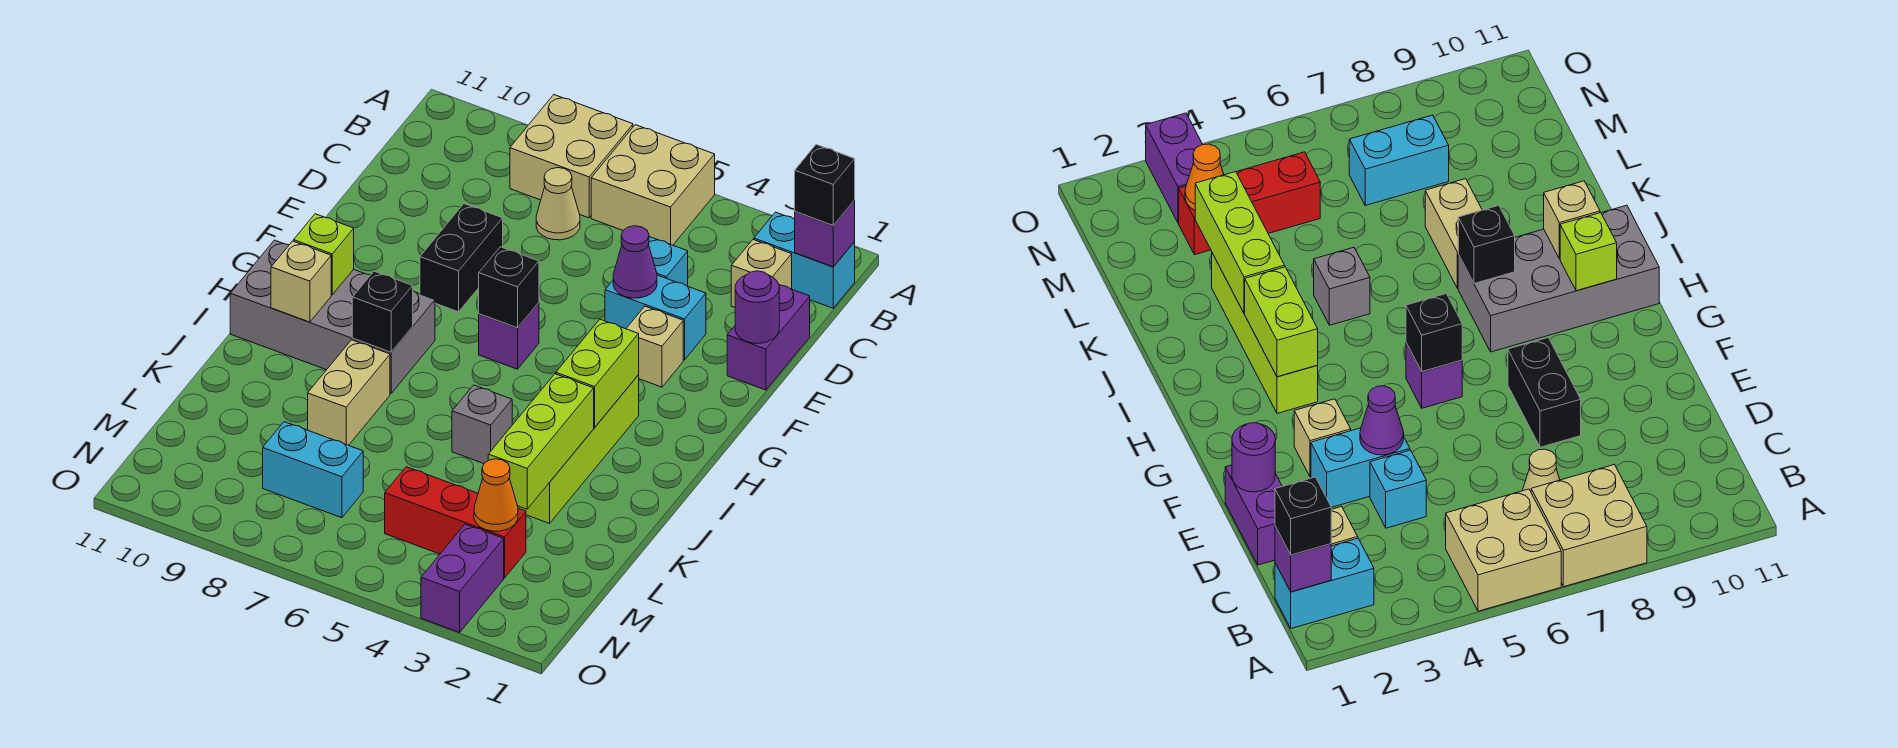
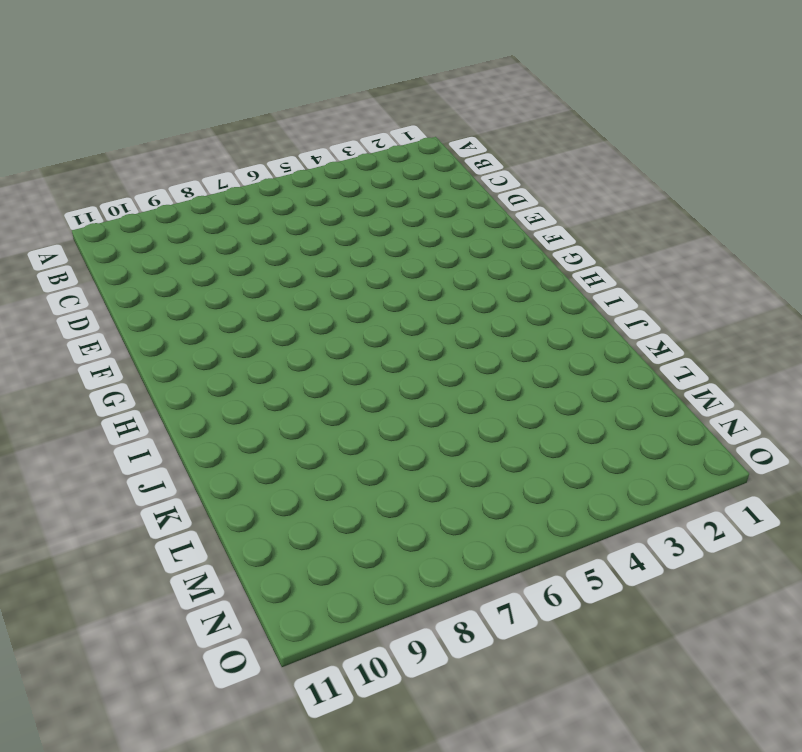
none -> tan brick A5:B6 level 1
none -> tan brick A7:B8 level 1
none -> cyan brick B1:B2 level 1

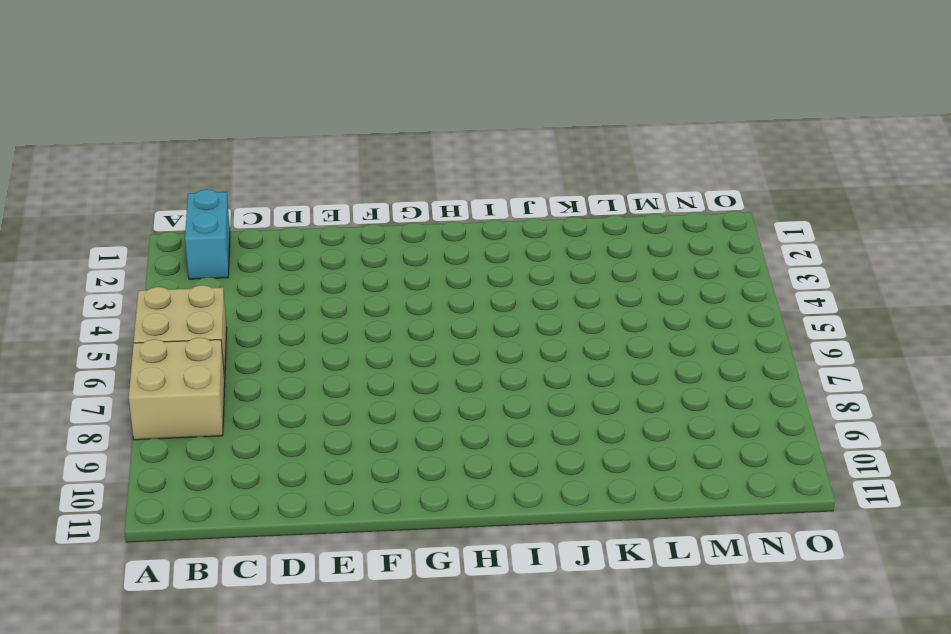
none -> tan brick C2 level 1
none -> tan cone C7 level 1
none -> purple brick D1:E1 level 1

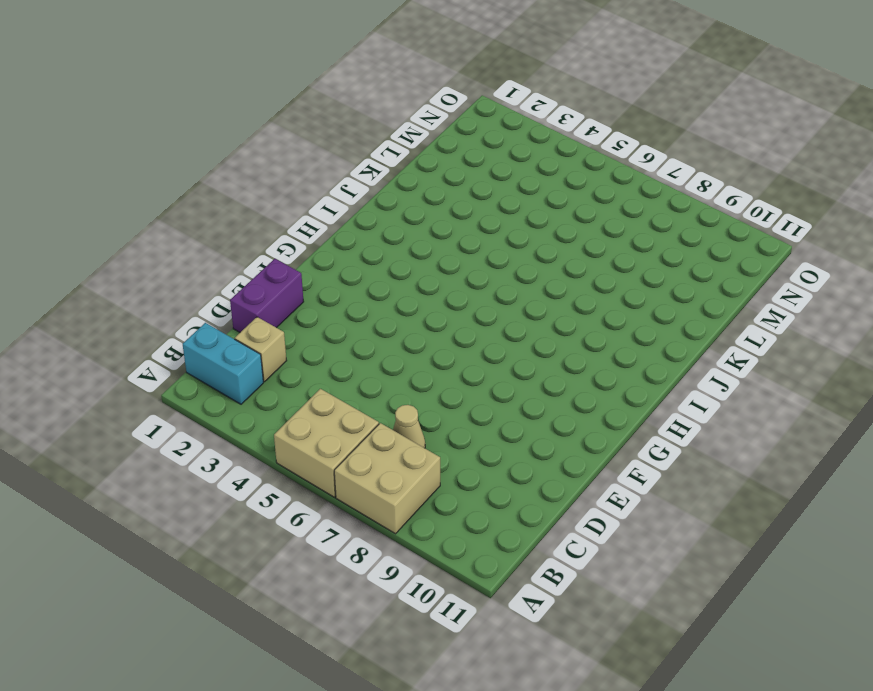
none -> cyan brick D4 level 1
none -> cyan brick E3:E4 level 1
none -> black brick E8:F8 level 1

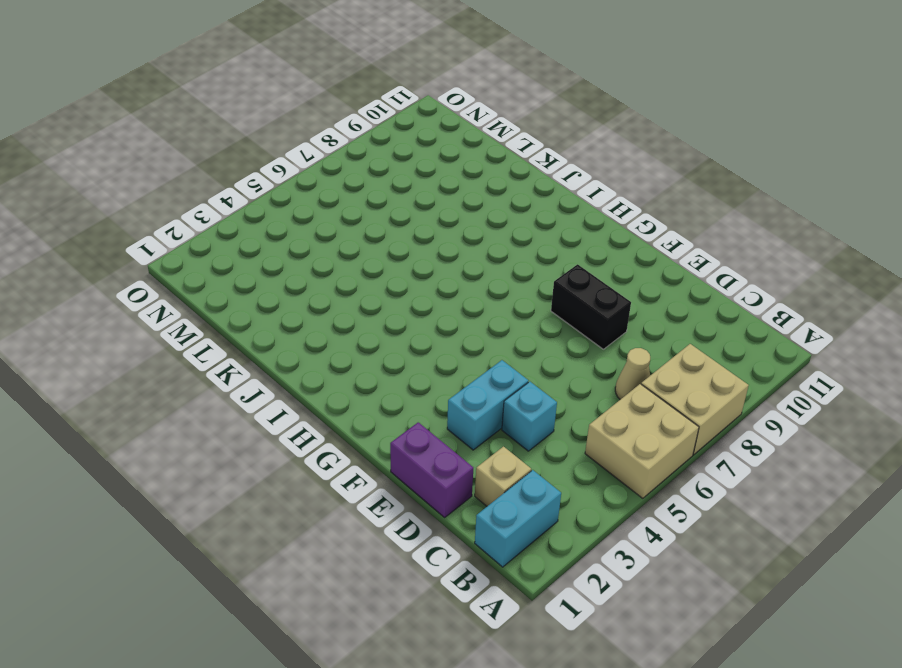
none -> tan brick F3 level 1
none -> purple brick G6 level 1
none -> lime brick H3:K3 level 1

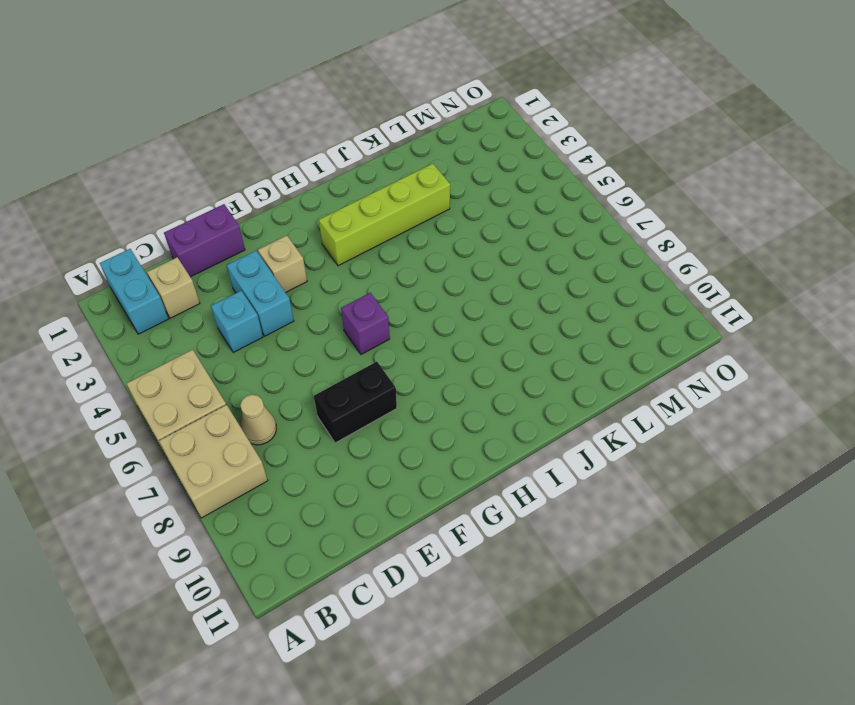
none -> grey brick H8:I11 level 1
none -> grey brick J5 level 1
none -> tan brick J8:K8 level 1

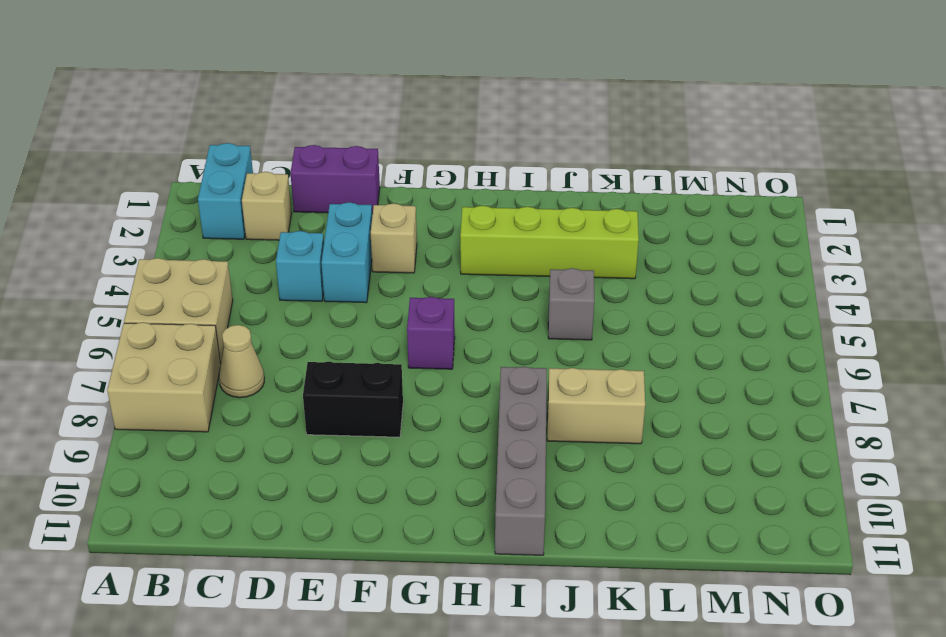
grey brick I8:I11 level 1 -> grey brick H8:I11 level 1
none -> red brick M3:M5 level 1
none -> cyan brick M7:M8 level 1
none -> purple brick N3:O3 level 1

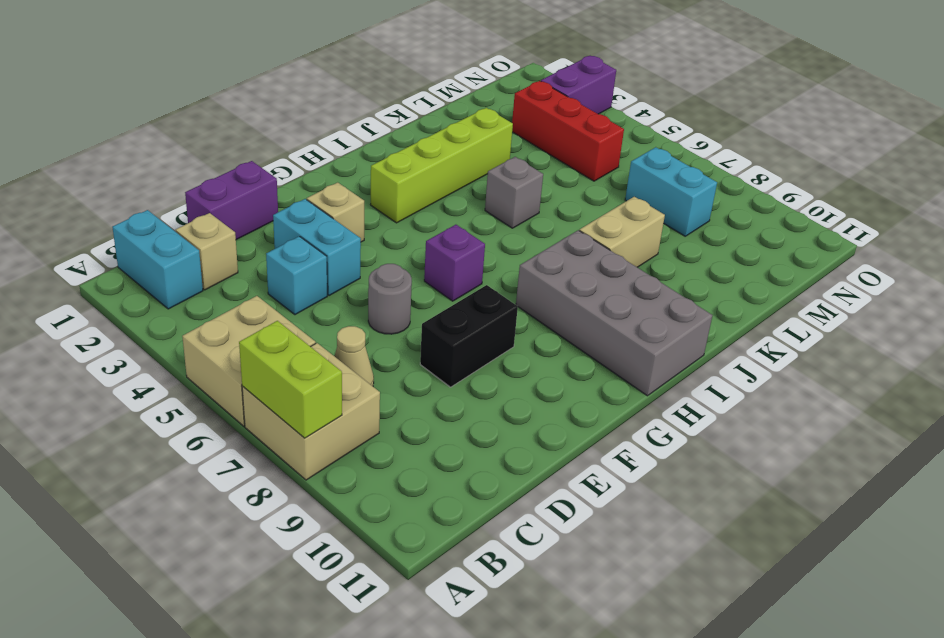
lime brick A7:A8 level 2 -> lime brick H3:I3 level 2
grey round brick E6 level 1 -> none
none -> purple brick B1 level 2
none -> purple round brick E1 level 2
none -> purple cone E4 level 2

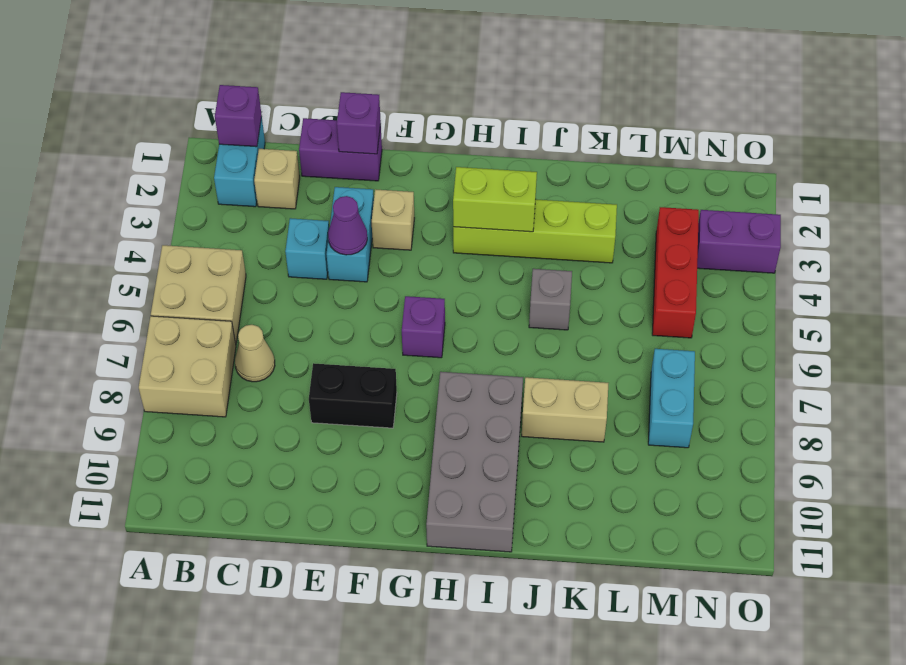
purple brick E1 level 2 -> purple round brick E1 level 2
none -> black brick G6 level 2
none -> lime brick H10 level 2
none -> black brick I8 level 2

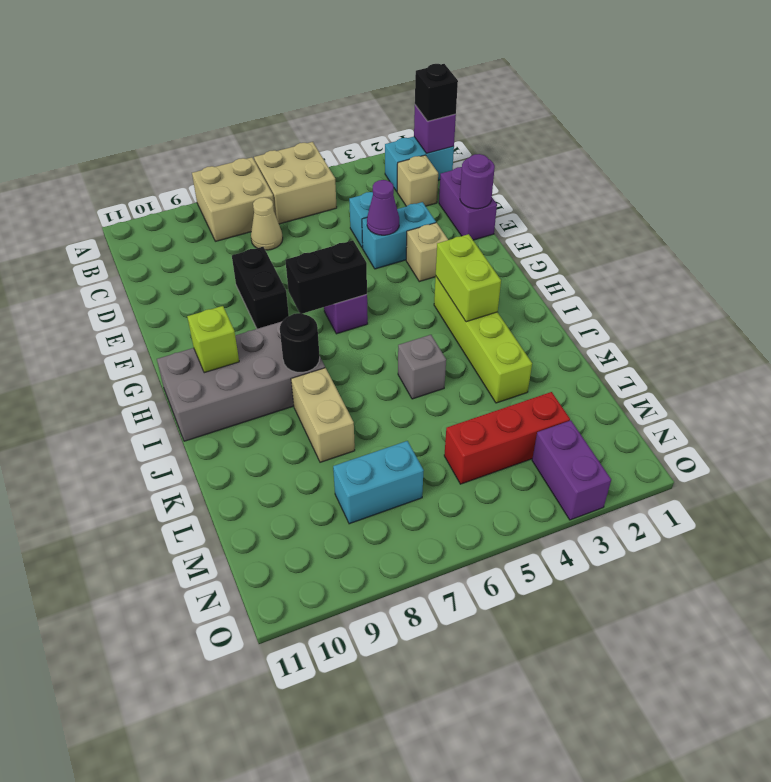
black brick G6:G7 level 2 -> black brick G6 level 2
black round brick I8 level 2 -> black brick I8 level 2
none -> tan brick I10 level 2
none -> lime brick J3:L3 level 2
none -> orange cone M3 level 2

